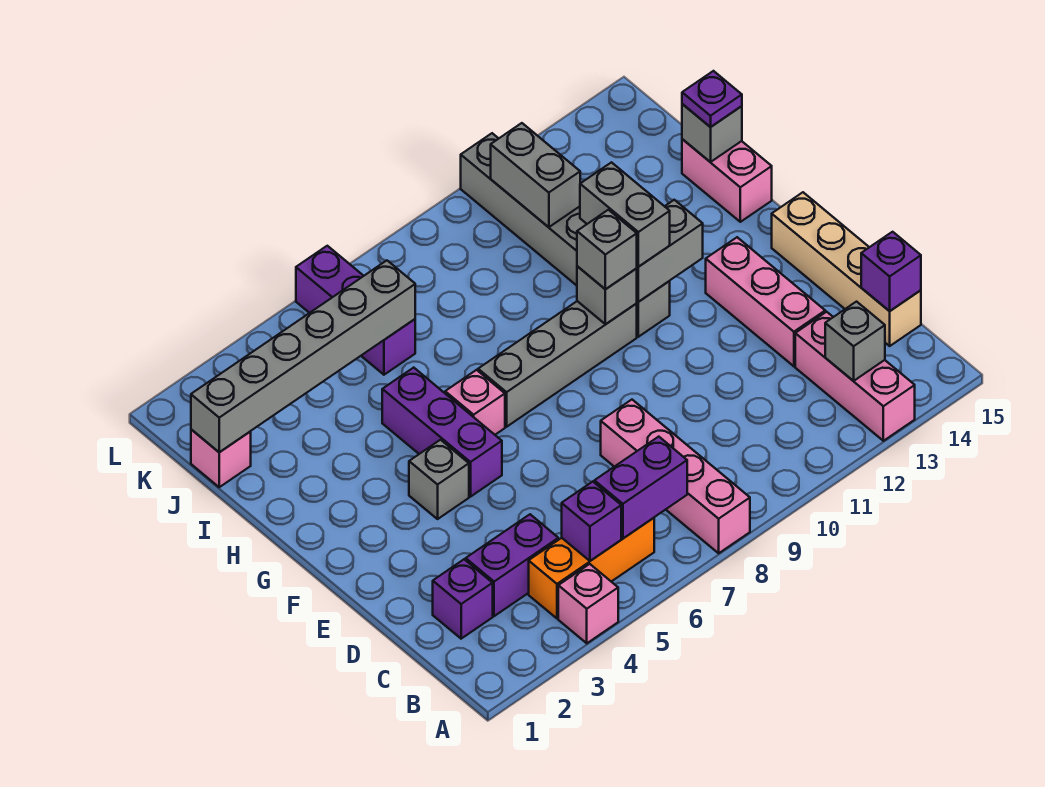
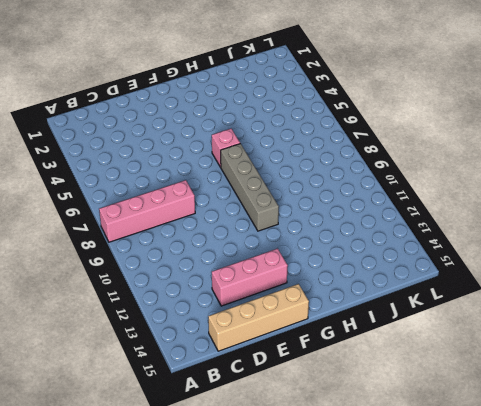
none -> pink brick A4 level 1
none -> pink brick A13:C13 level 1
none -> orange brick B4:B6 level 1

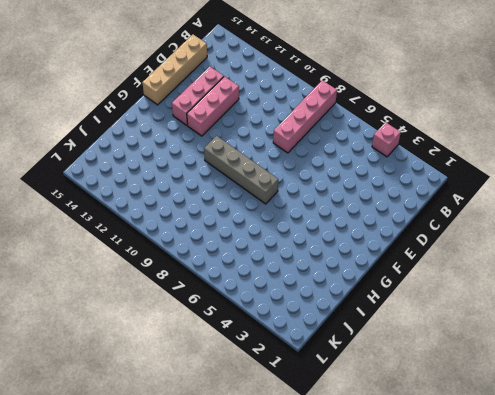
pink brick D12:F12 level 1 -> pink brick A13:C13 level 1
none -> orange brick B4:B6 level 1
none -> purple brick C2 level 1
none -> purple brick C3:C4 level 1

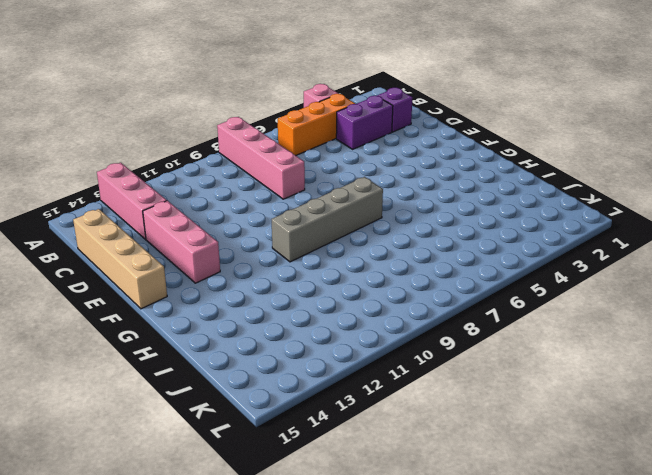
none -> grey brick F4 level 1
none -> purple brick F5:H5 level 1
none -> pink brick G6 level 1

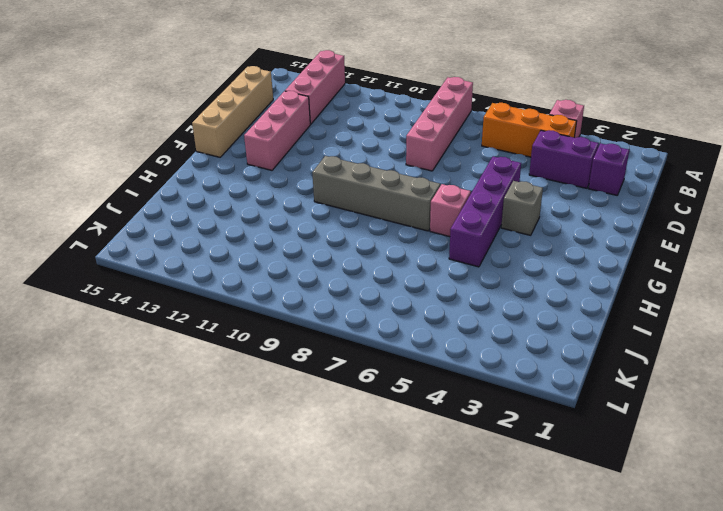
purple brick E5:H5 level 1 -> purple brick F5:H5 level 1
none -> grey brick G11:L11 level 1
none -> pink brick H15:I15 level 1
none -> pink brick J1 level 1

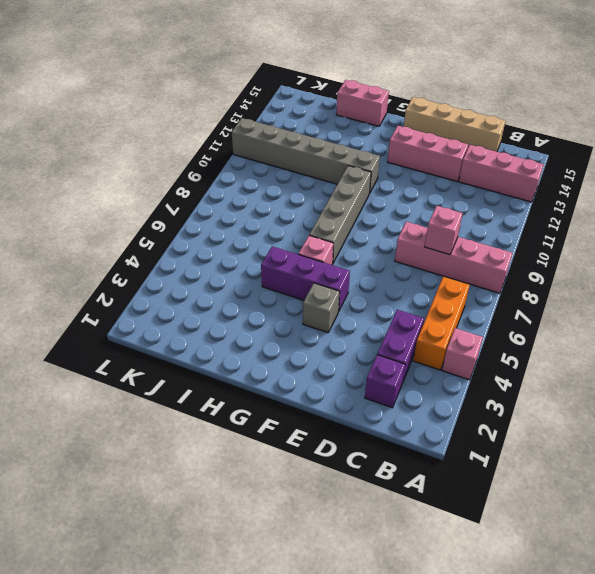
pink brick C8 level 2 -> pink brick J1 level 1
none -> purple brick J6:L6 level 1
none -> purple brick B5 level 2
none -> purple brick B6:B7 level 2

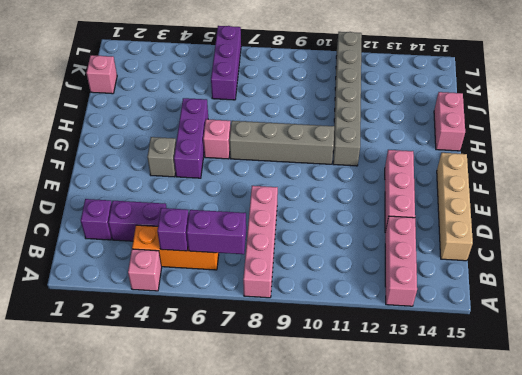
none -> grey brick B13 level 2
none -> purple brick C15 level 2
none -> grey brick G10 level 2

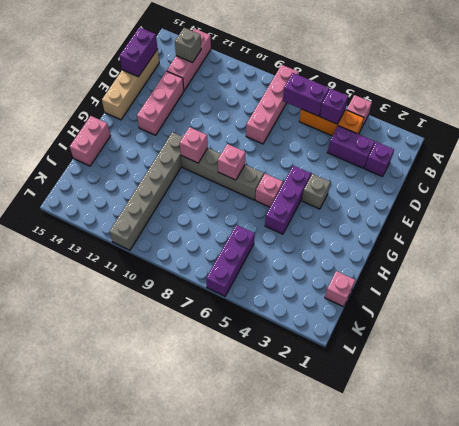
purple brick C15:D15 level 2 -> purple brick C15 level 2
pink brick G8 level 2 -> none
pink brick G10 level 2 -> grey brick G10 level 2
none -> grey brick G11:G12 level 2
none -> grey brick I15 level 2
none -> grey brick J1:J6 level 2

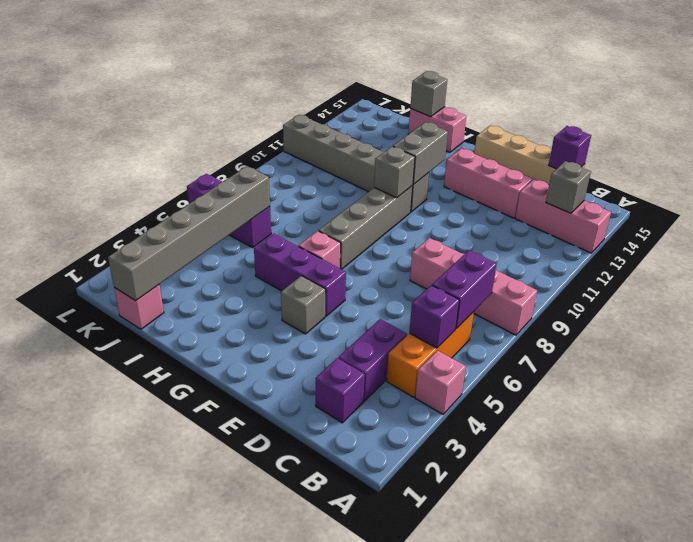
none -> grey brick J11:K11 level 2
none -> grey brick G10 level 3
none -> grey brick G11:H11 level 3

